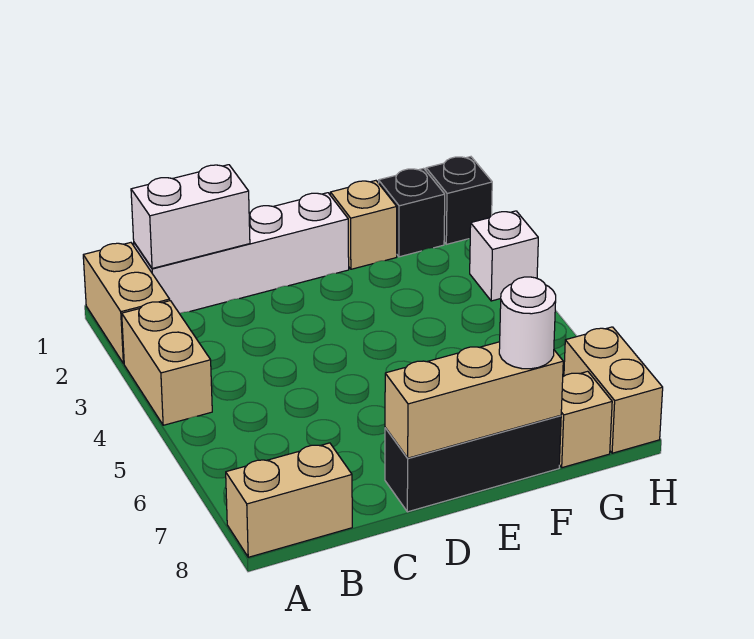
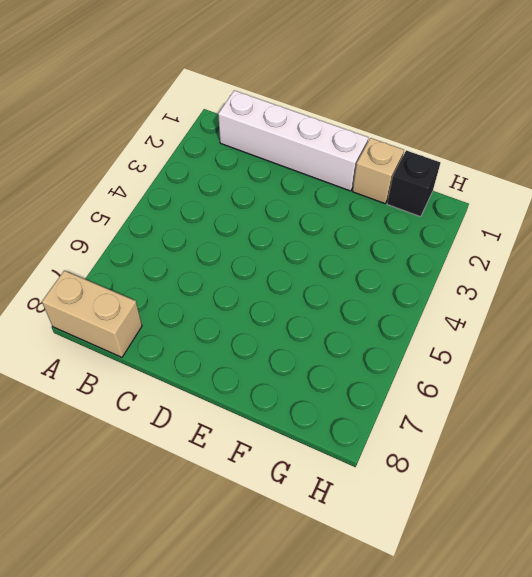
none -> tan brick A1:A2 level 1
none -> tan brick A3:A4 level 1
none -> black brick D8:F8 level 1

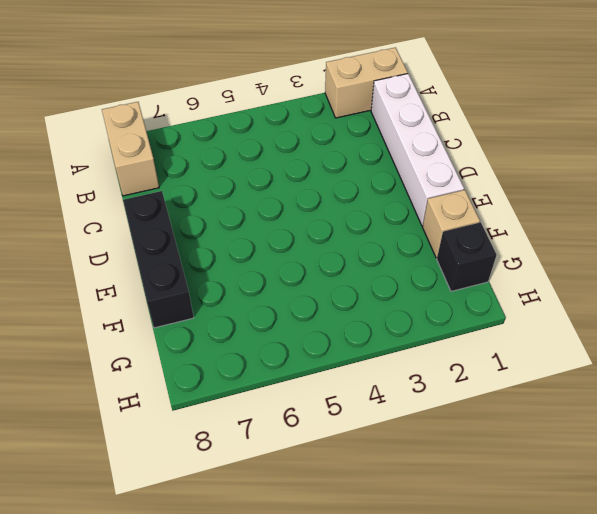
none -> tan brick A3:A4 level 1
none -> tan brick G8 level 1
none -> black brick H1 level 1

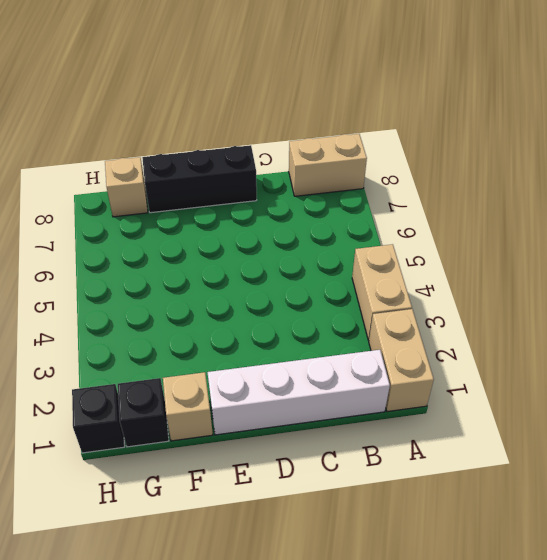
none -> white brick H3 level 1
none -> tan brick H7:H8 level 1
none -> white brick B1:C1 level 2

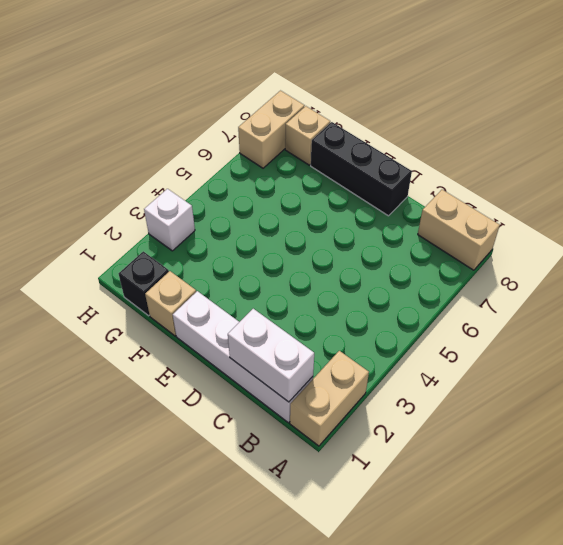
none -> tan brick A3:A4 level 1
none -> black brick H1 level 1
none -> tan brick D8:F8 level 2

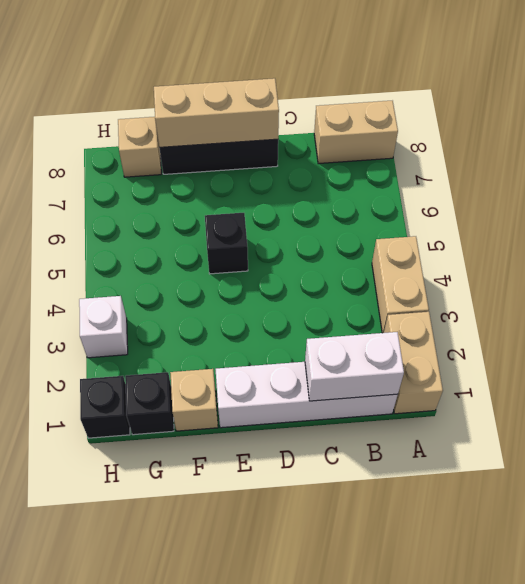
black brick E5 level 1 -> none
none -> tan brick H7:H8 level 1
none -> white round brick F8 level 3

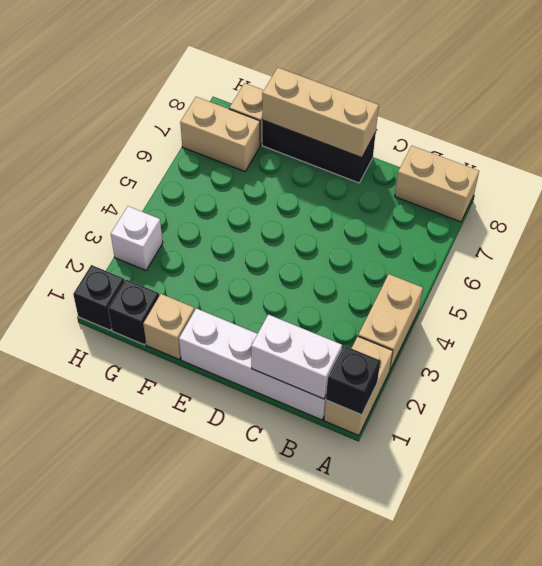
black brick A1 level 2 -> none
tan brick G7:H7 level 1 -> tan brick H7:H8 level 1
none -> white round brick F8 level 3

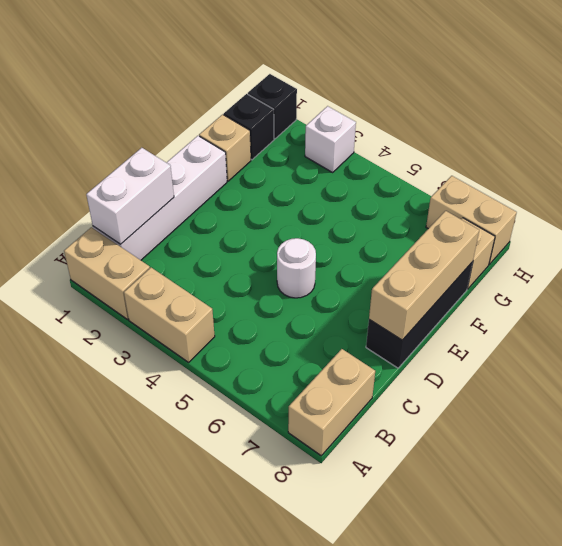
white round brick D5 level 1 -> white round brick F8 level 3

